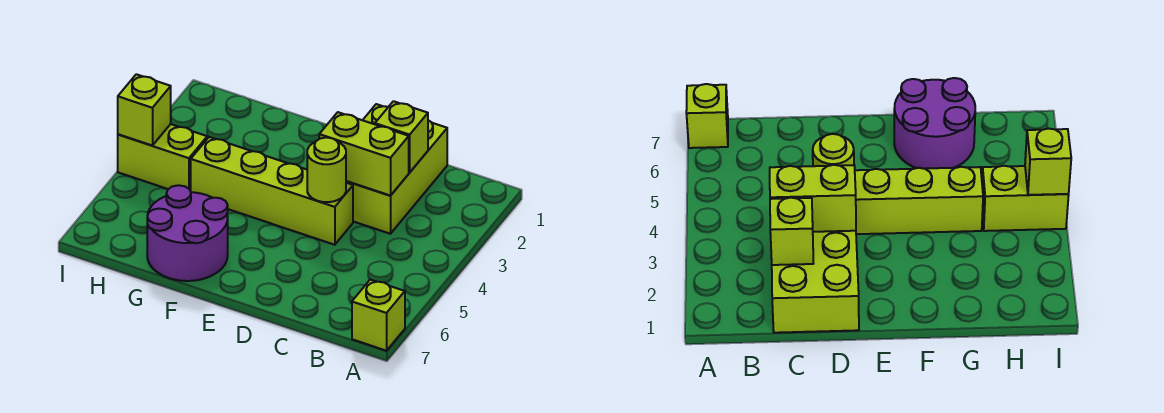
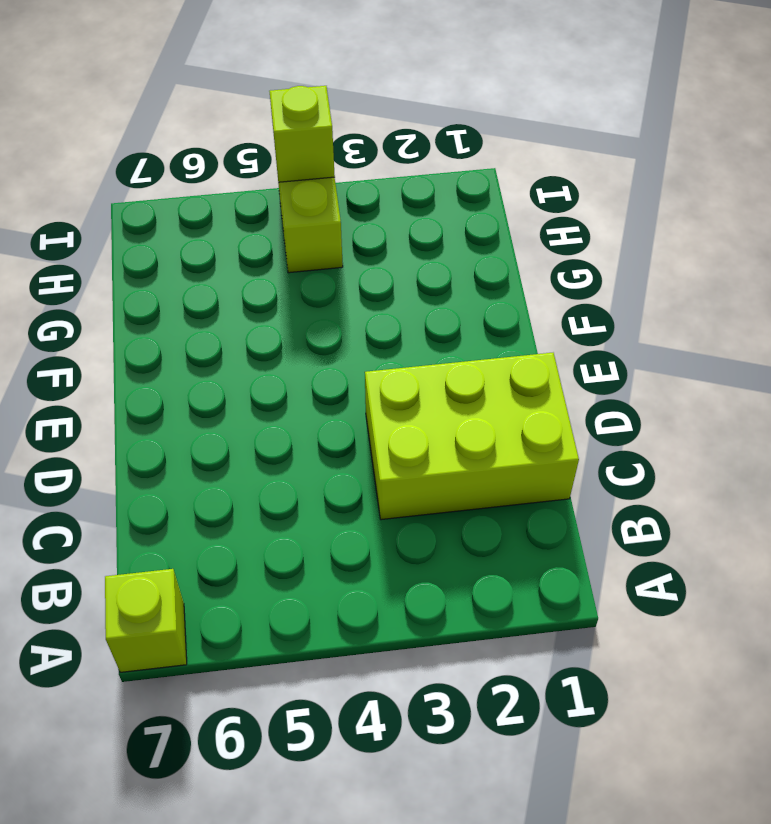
none -> lime brick D4:G4 level 1
none -> purple round brick F6:G7 level 1

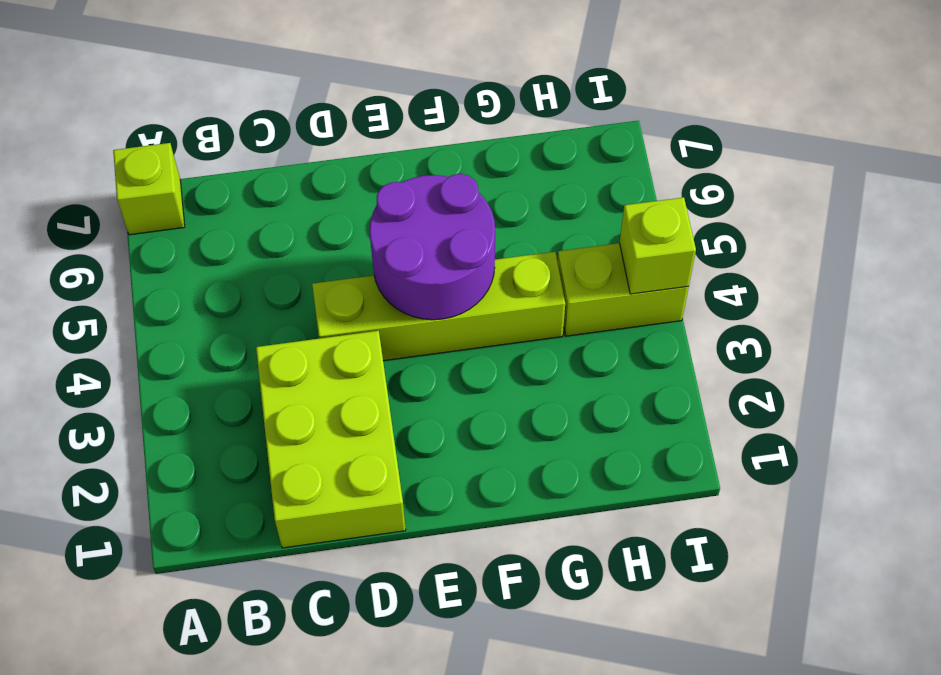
purple round brick E4:F5 level 2 -> purple round brick F6:G7 level 1
none -> lime brick C2 level 2
none -> lime brick C3:D3 level 2

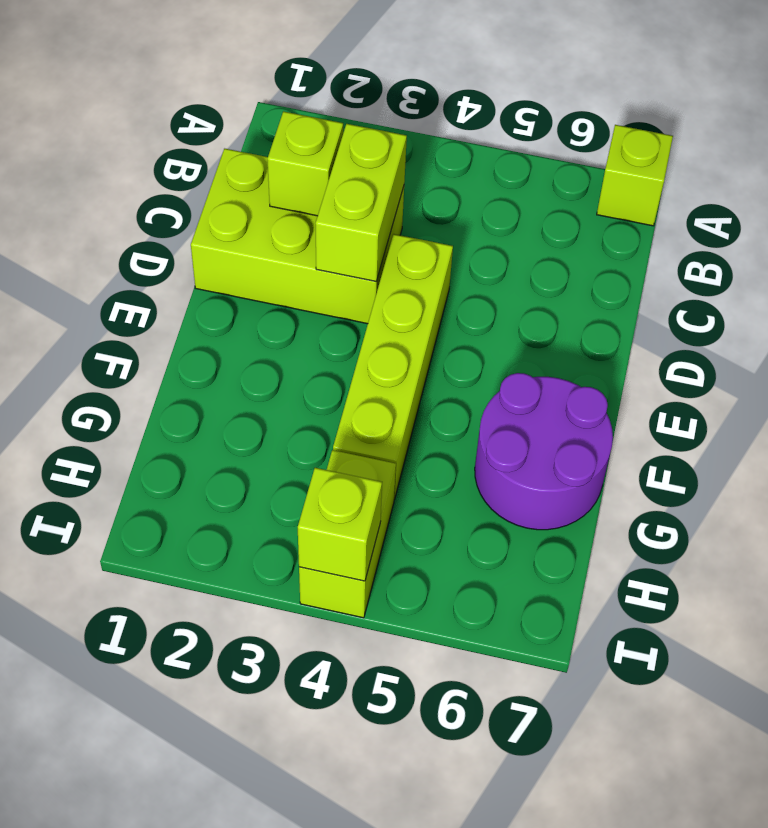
none -> lime round brick D4 level 2

